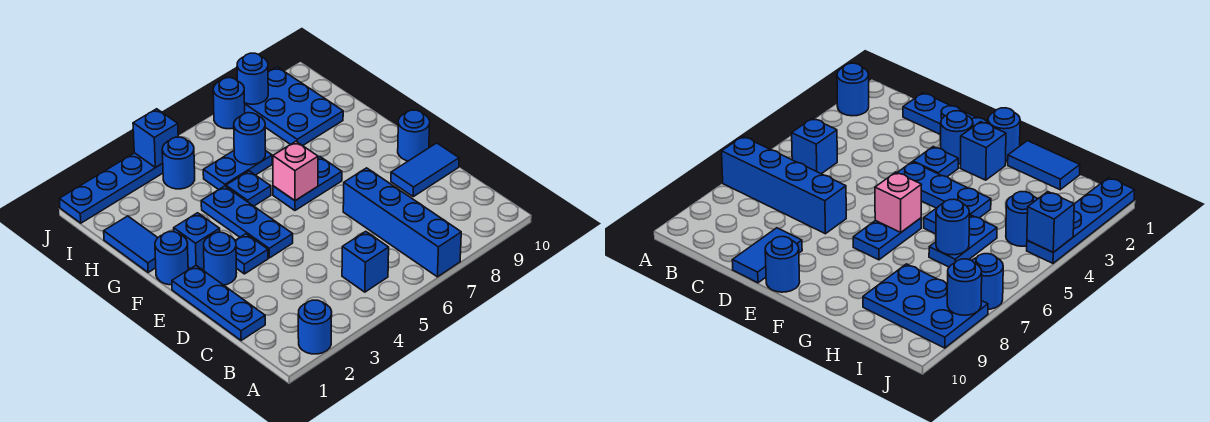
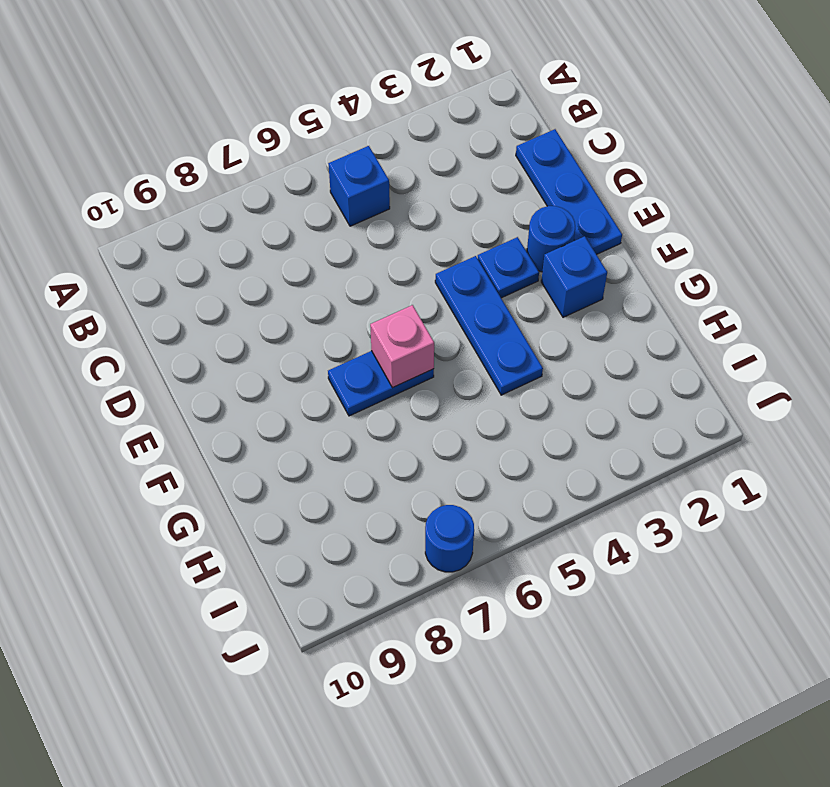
none -> blue round brick A2 level 1
none -> blue brick A7:D7 level 1
none -> blue tile D9:D10 level 1

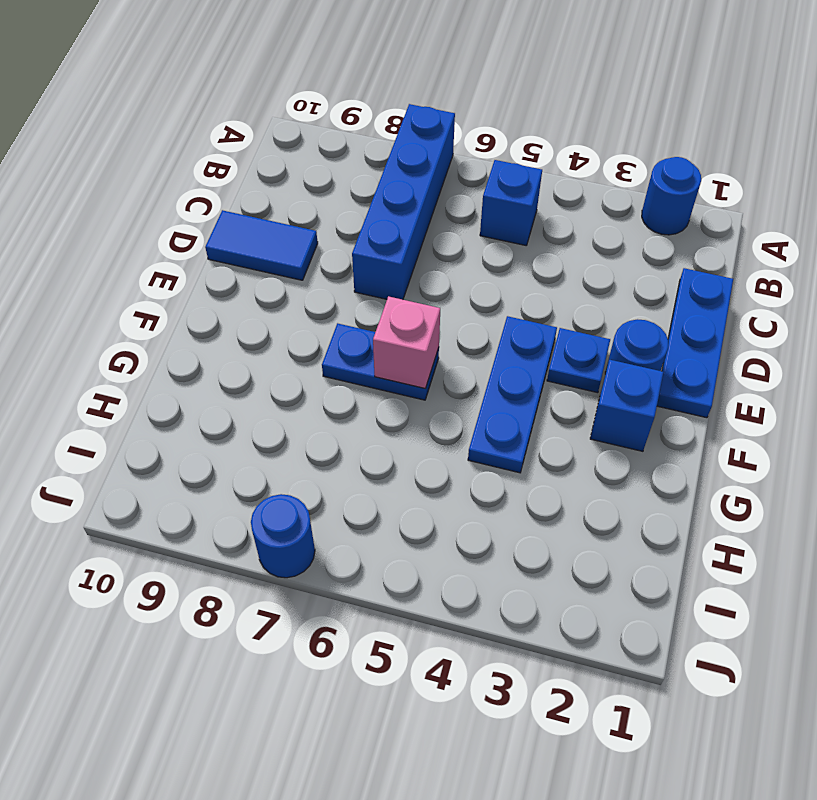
none -> blue round brick E10 level 1
none -> blue round brick F1 level 1
none -> blue tile G1:H1 level 1

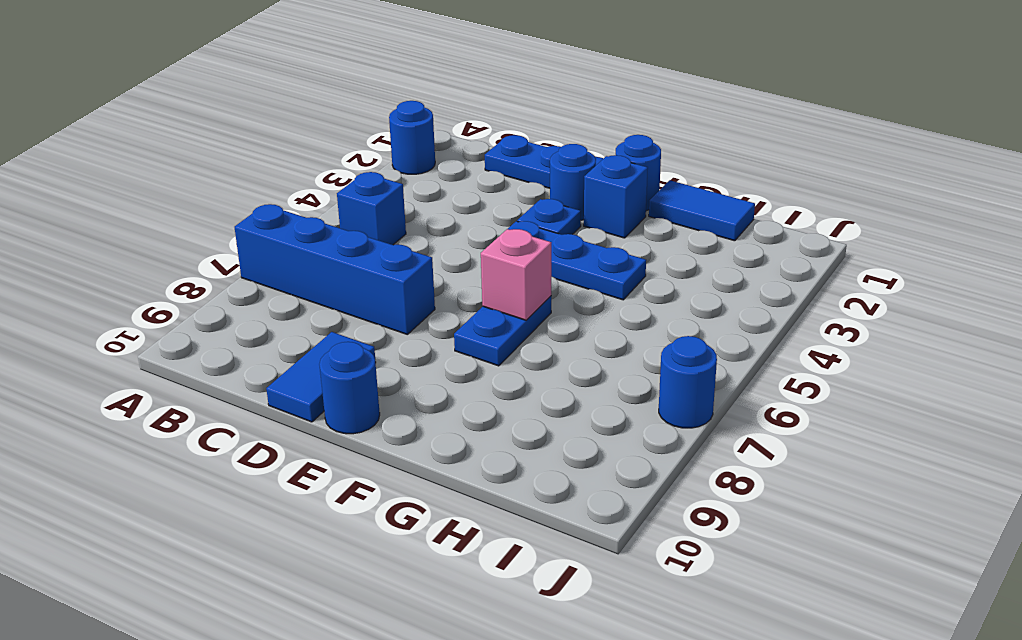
none -> blue plate G5 level 1
none -> blue plate H5:H6 level 1
none -> blue plate H8:J9 level 1

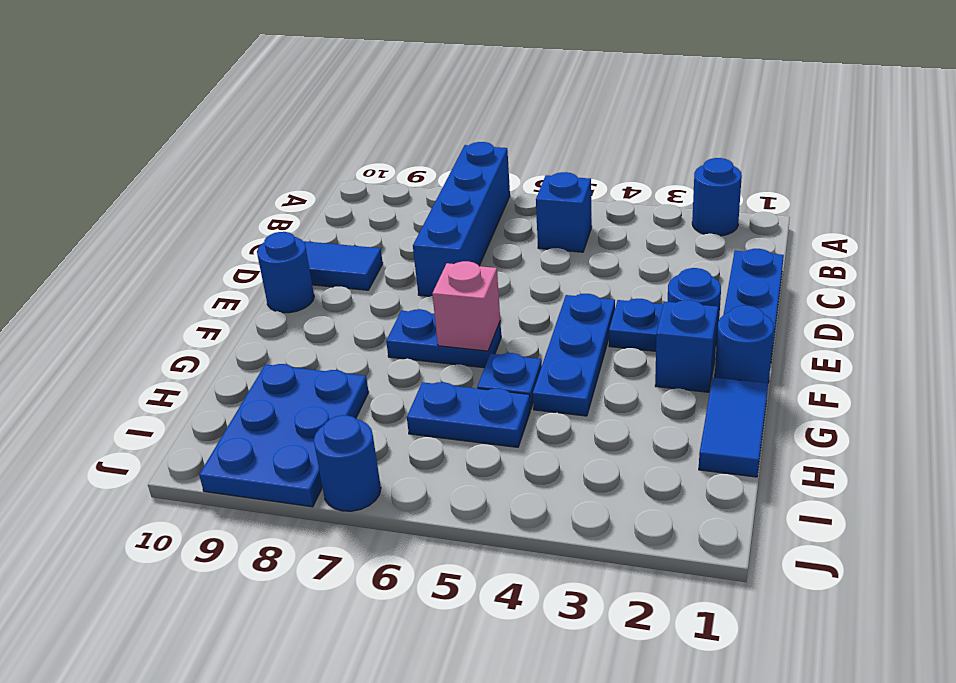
none -> blue round brick I4 level 1
none -> blue plate J1:J4 level 1
none -> blue round brick H6 level 2

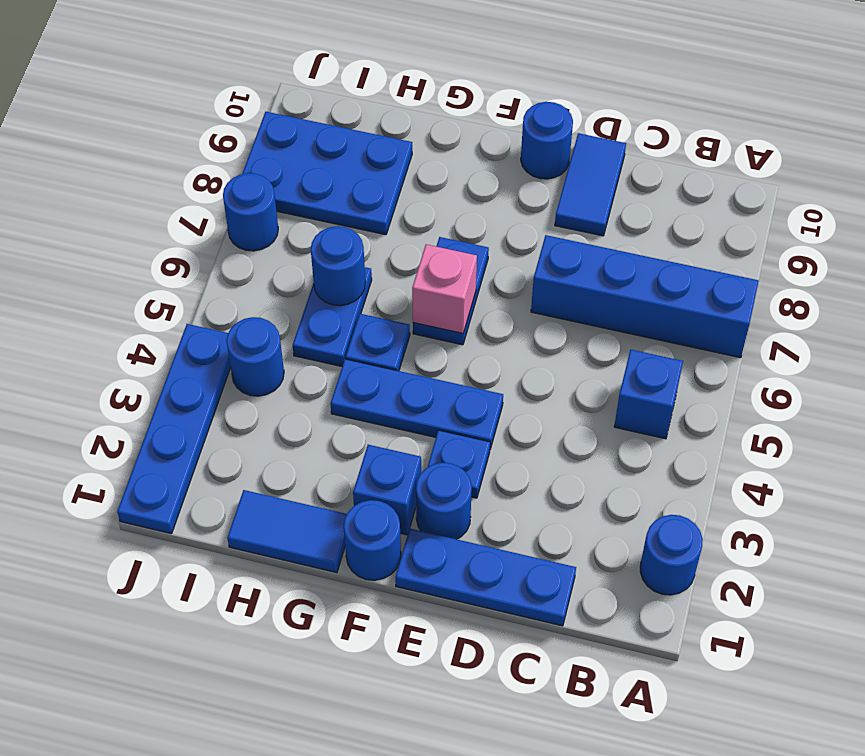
none -> blue brick J4 level 2
none -> blue round brick J8 level 2

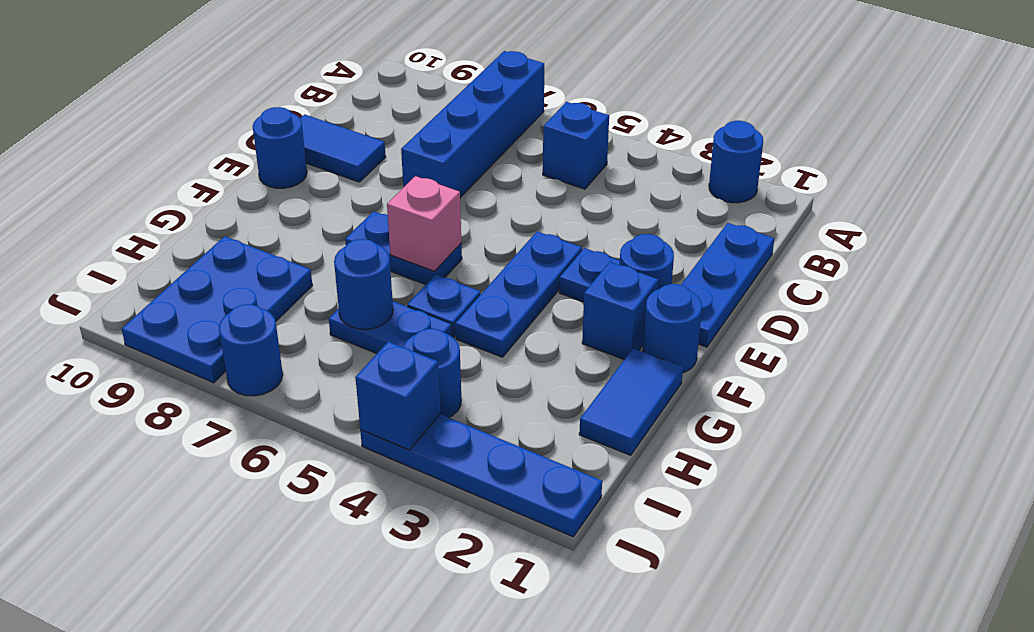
none -> blue round brick J8 level 2

